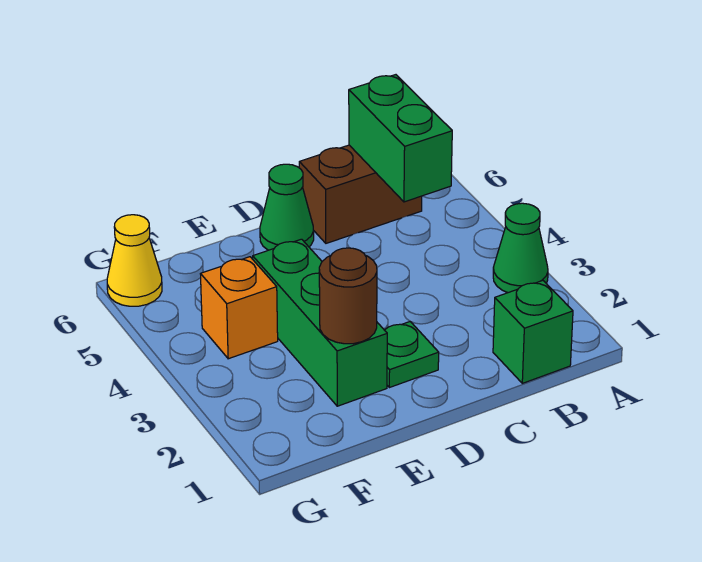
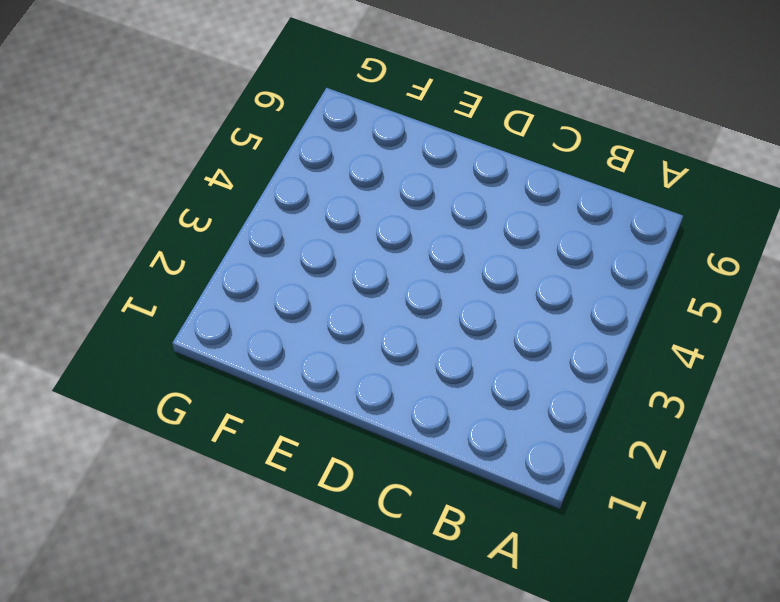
none -> green cone A3 level 1
none -> green brick B1 level 1

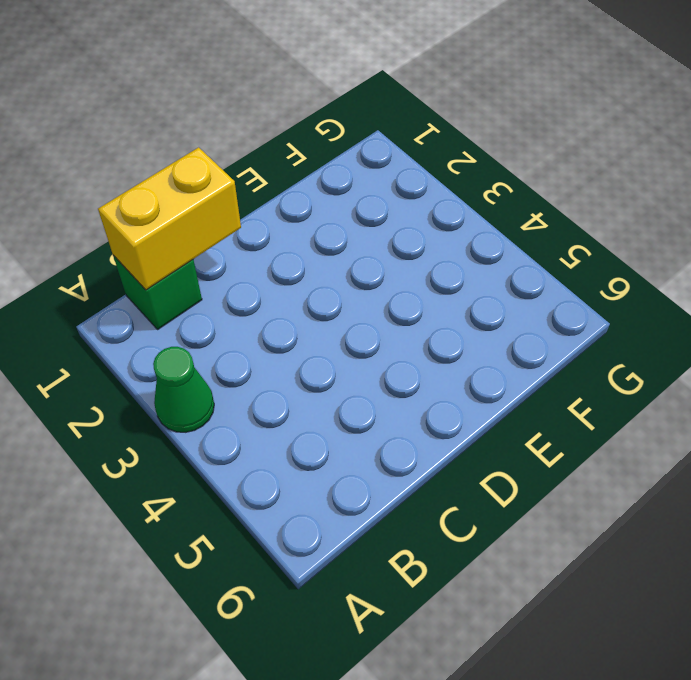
yellow brick B1:C1 level 2 -> none
none -> brown brick B6:C6 level 1
none -> green plate D2 level 1

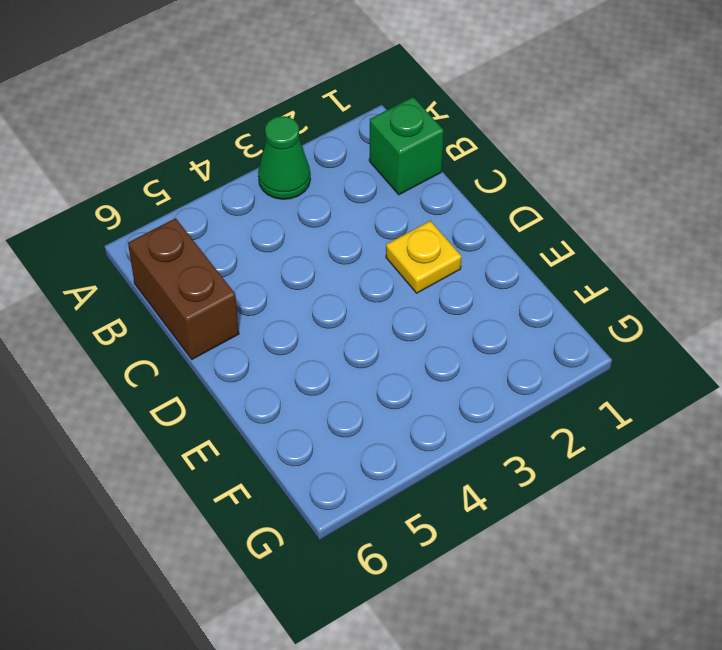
yellow plate D2 level 1 -> green plate D2 level 1
none -> green cone D6 level 1
none -> green brick E2:E4 level 1

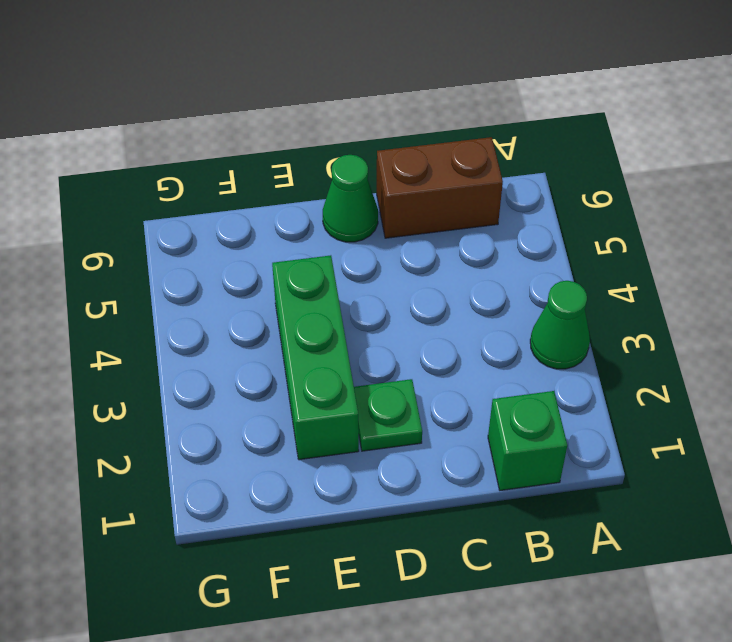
none -> orange brick F4 level 1
none -> yellow cone G6 level 1

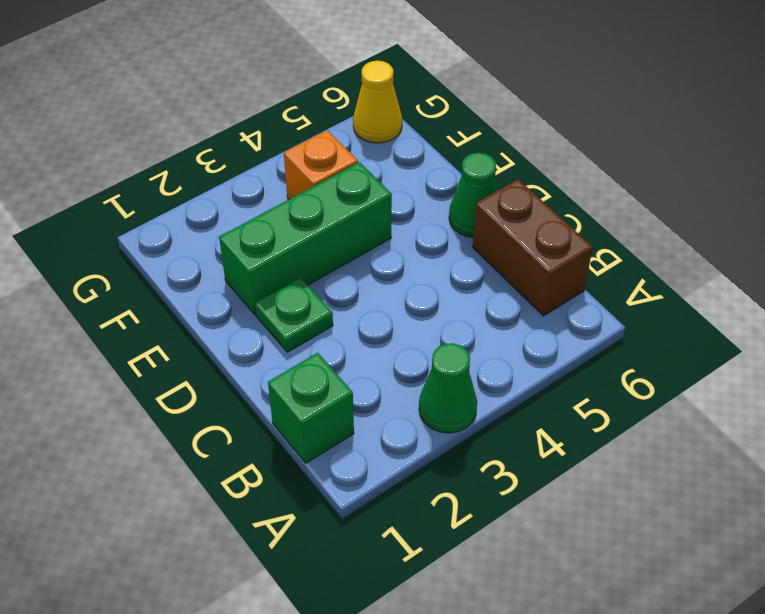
none -> green brick B5:B6 level 2
none -> brown round brick E2 level 2

